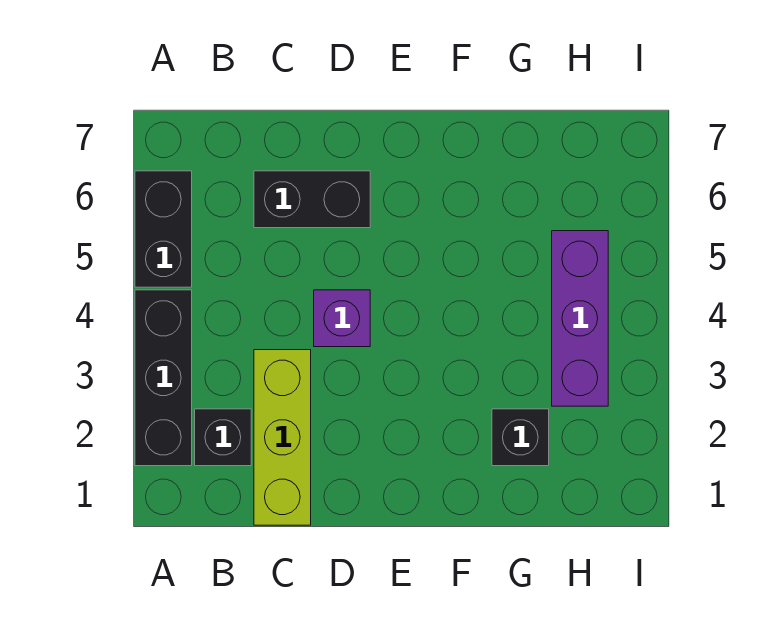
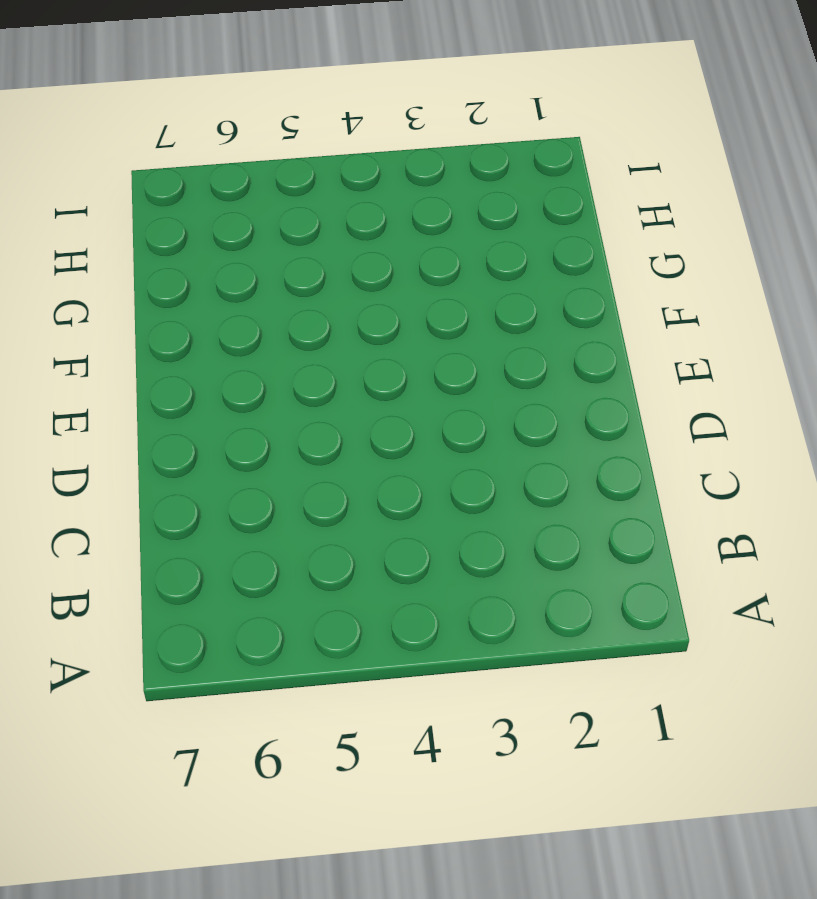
none -> black brick A2:A4 level 1
none -> black brick A5:A6 level 1

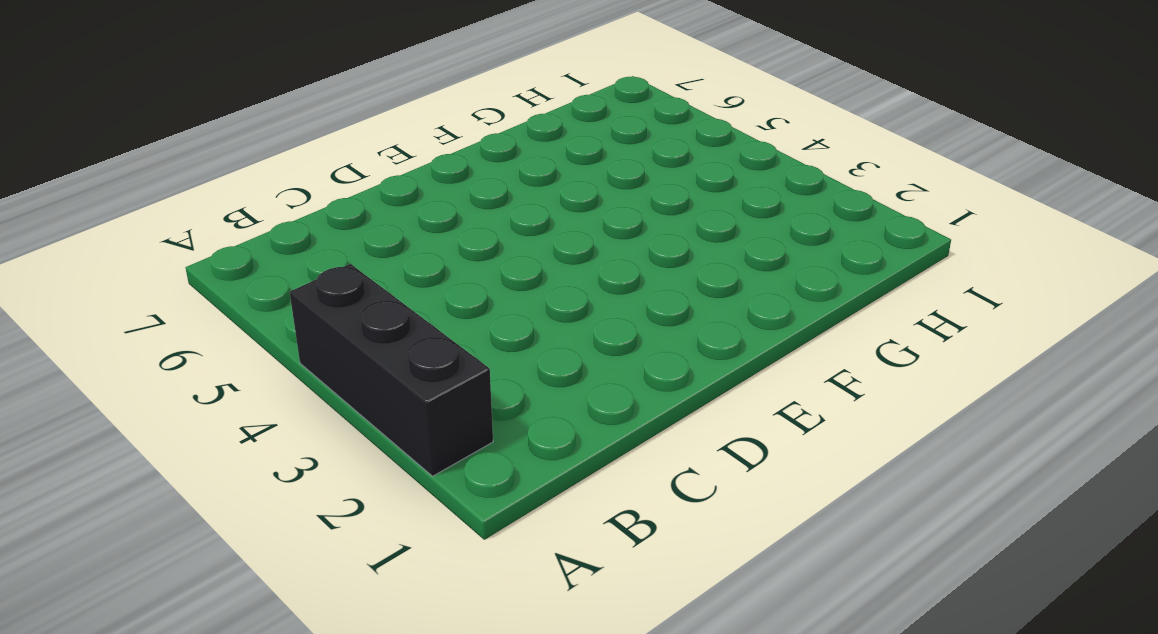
none -> black brick A5:A6 level 1
none -> black brick B2 level 1

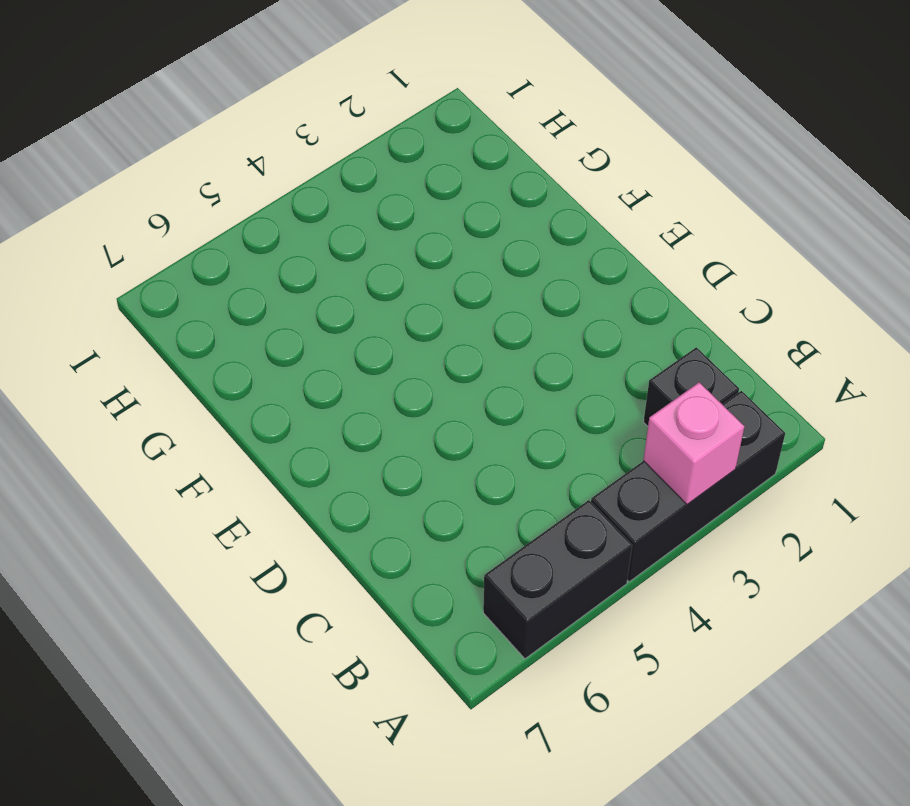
pink brick A3 level 2 -> none
none -> lime brick C1:C3 level 1
none -> black brick C6:D6 level 1

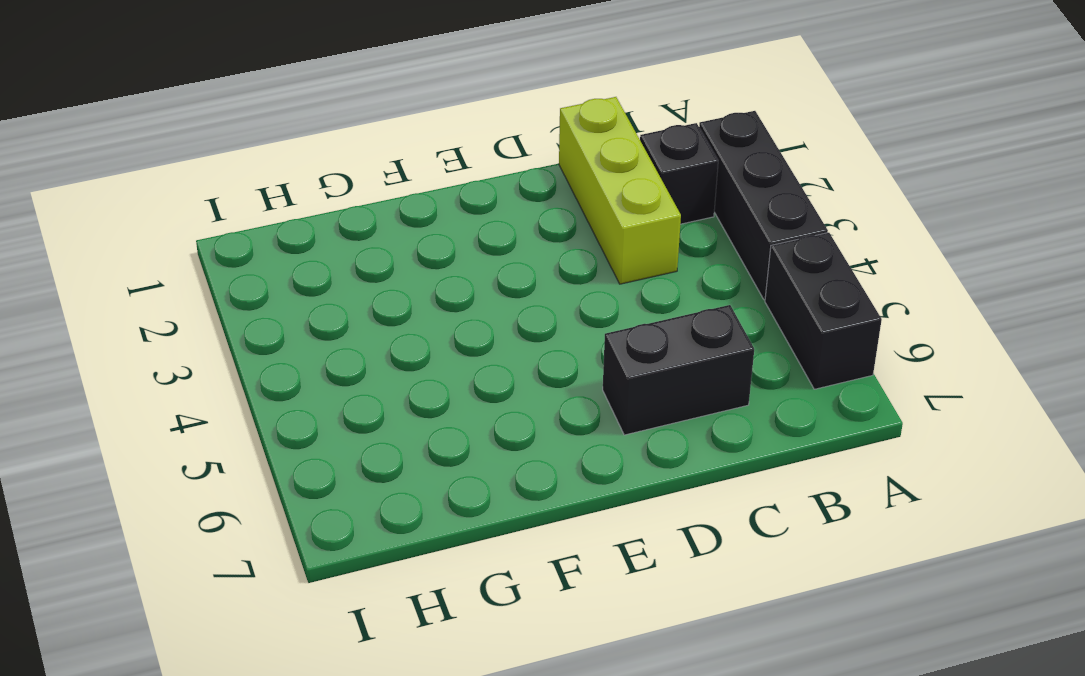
none -> purple brick D4 level 1
none -> black brick G2 level 1

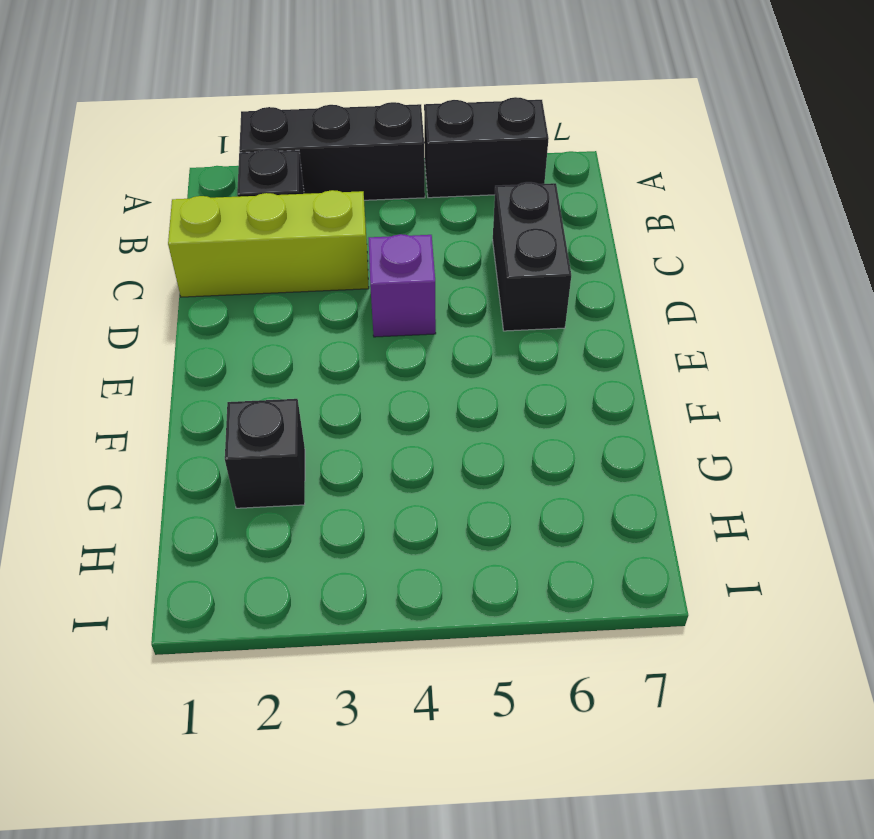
none -> purple brick H3:H5 level 1

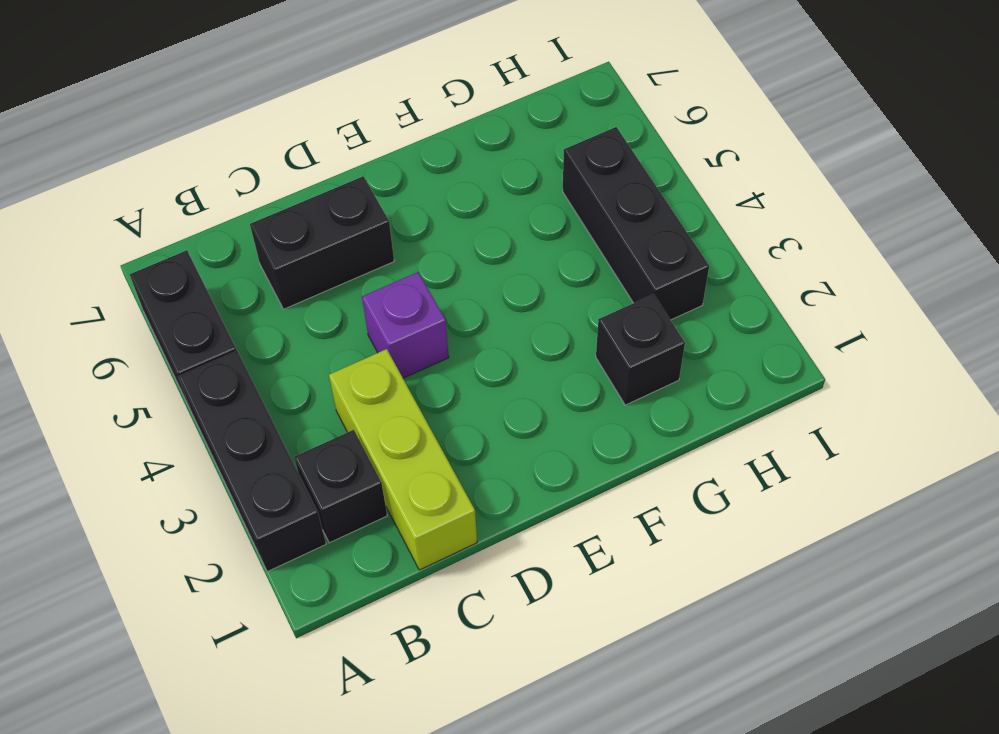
black brick H3:H5 level 1 -> purple brick H3:H5 level 1

